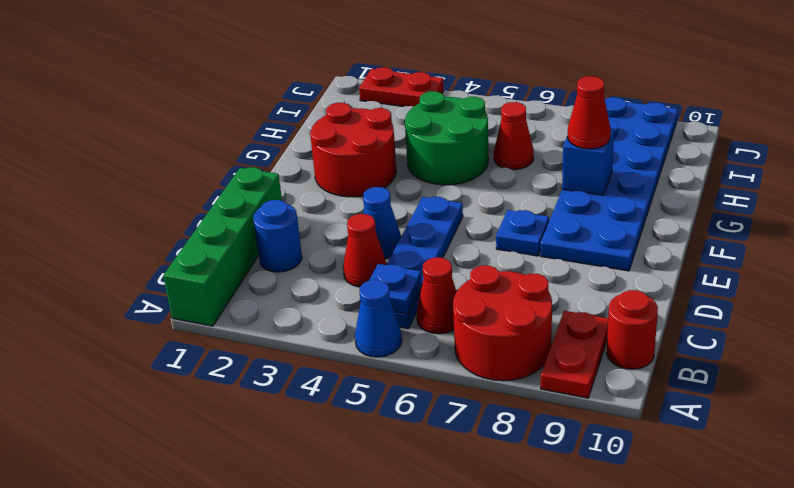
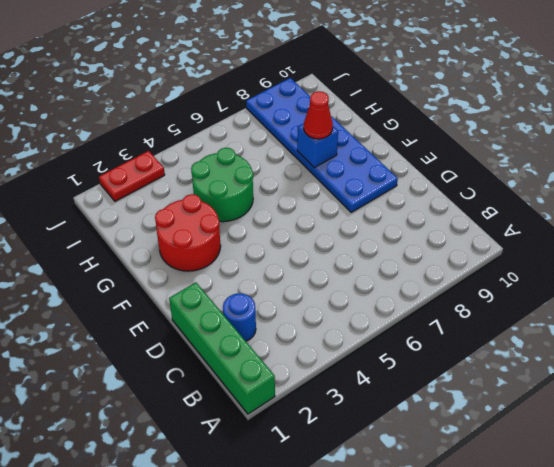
none -> blue cone A5 level 1
none -> red round brick A7:B8 level 1
none -> red plate A9:B9 level 1

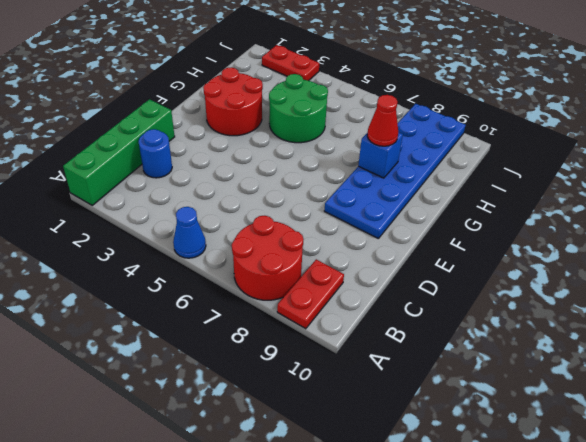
none -> blue plate B5:E5 level 1
none -> red cone B6 level 1
none -> red round brick B10 level 1

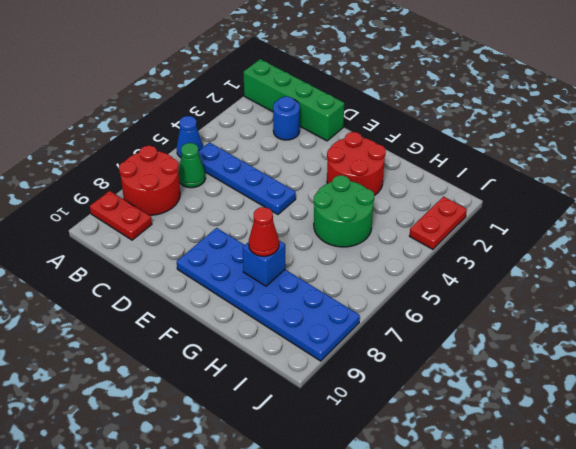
green cone B6 level 1 -> red cone B6 level 1
none -> red round brick B10 level 1
none -> red cone C4 level 1
none -> blue cone D4 level 1

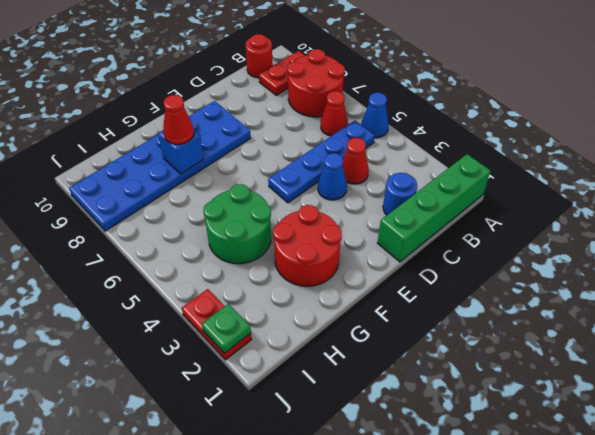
green plate J2 level 2 -> none
none -> blue plate E7 level 1
none -> red cone H6 level 1
none -> blue plate B5 level 2

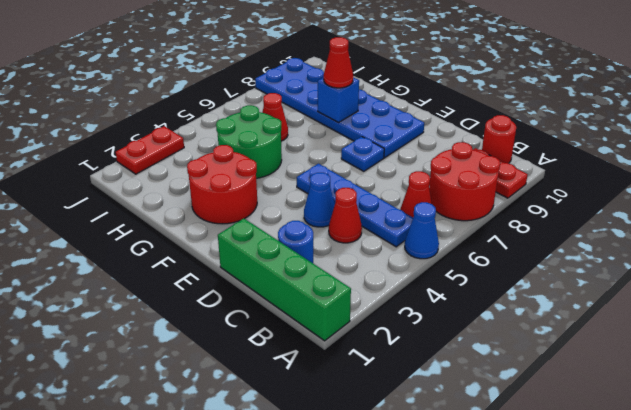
none -> blue plate B5 level 2

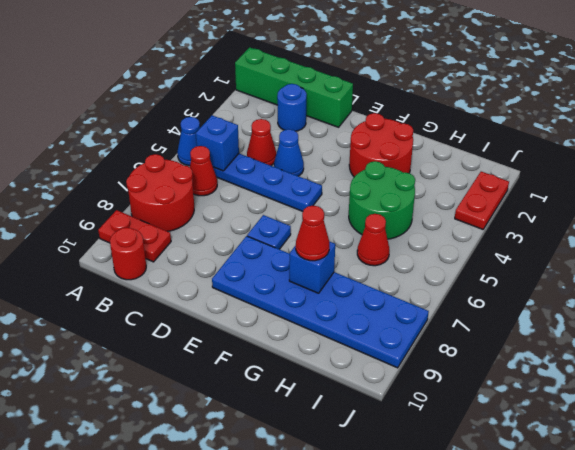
blue brick B5 level 2 -> blue plate B5 level 2

